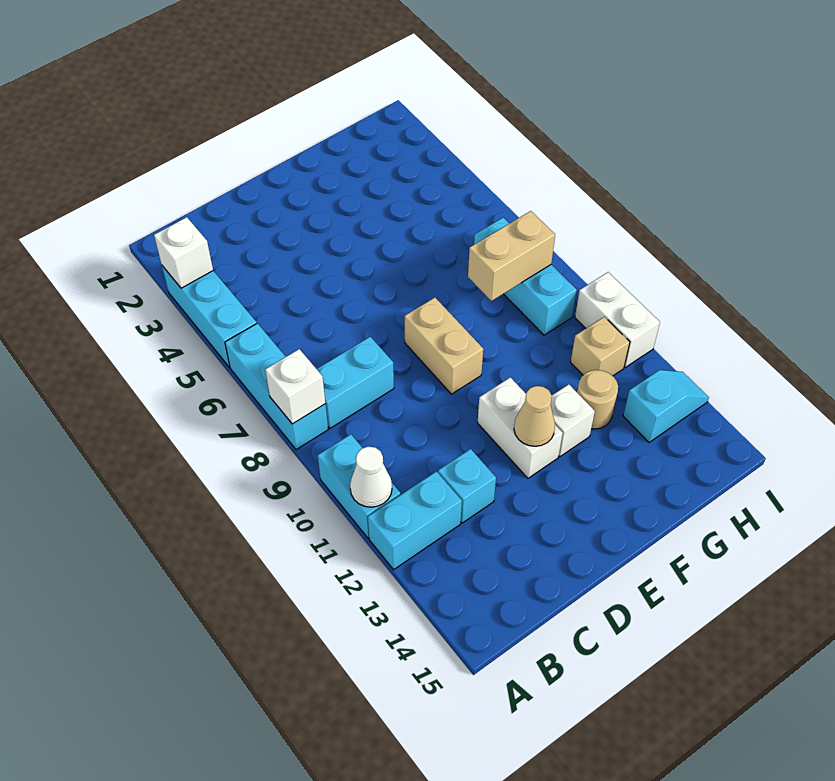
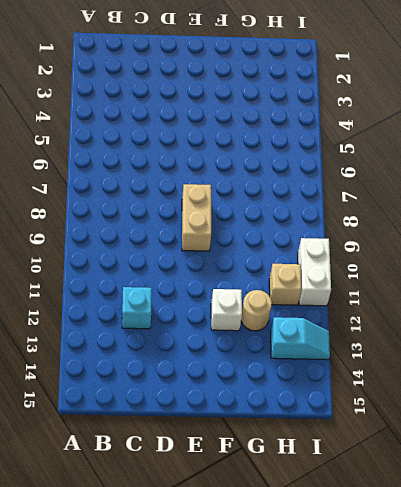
none -> cyan brick A3:A5 level 1
none -> cyan brick A6:A8 level 1
none -> cyan brick A10:A11 level 1

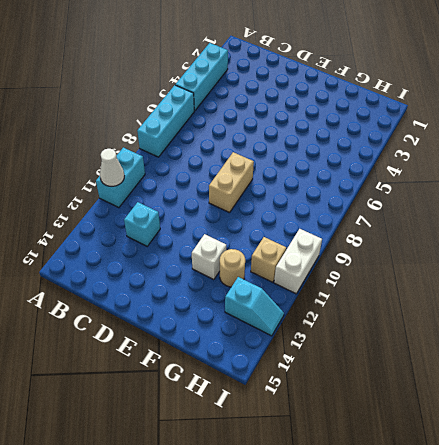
none -> cyan brick A12:B12 level 1
none -> cyan brick B8:C8 level 1
none -> white brick E11:E12 level 1

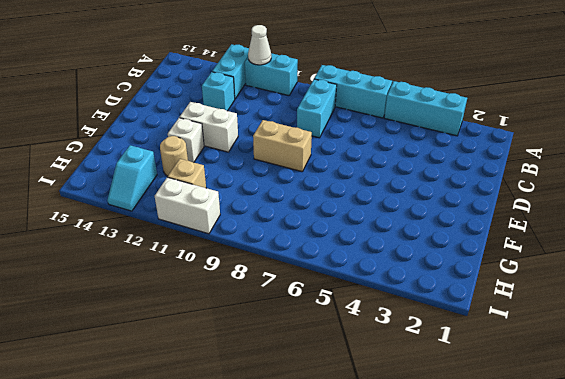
none -> cyan brick H7:H9 level 1
none -> white brick A3 level 2
none -> white brick A8 level 2

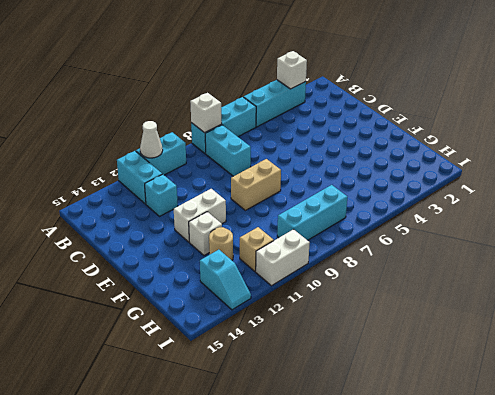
none -> tan cone E12 level 2
none -> tan brick G8:H8 level 2

